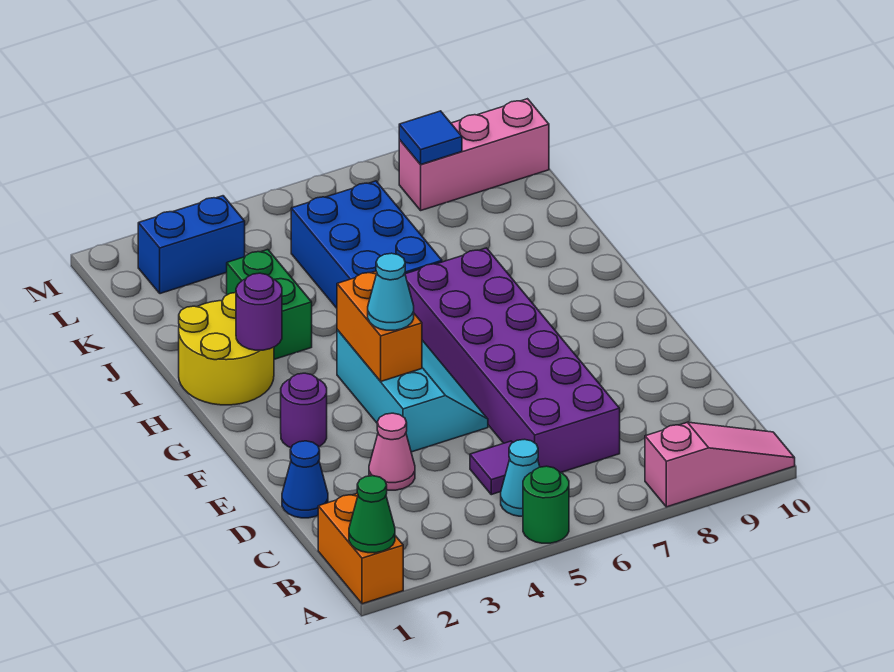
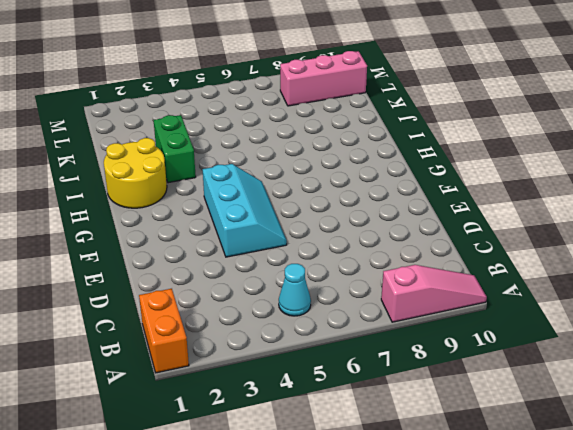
none -> green round brick A5 level 1
none -> purple tile C5 level 1
none -> purple brick C6:H7 level 1

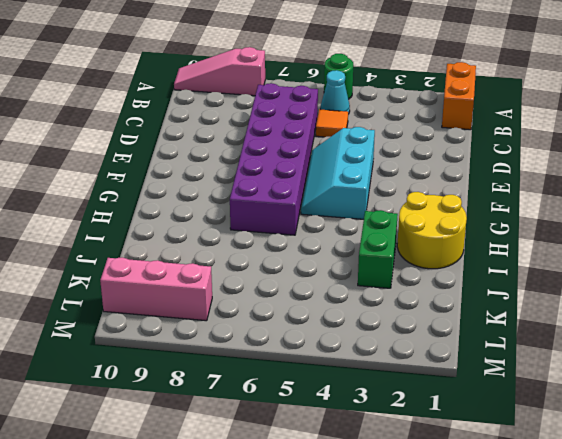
orange tile C5 level 1 -> purple tile C5 level 1
none -> blue cone D1 level 1
none -> pink cone D3 level 1
none -> purple round brick F2 level 1

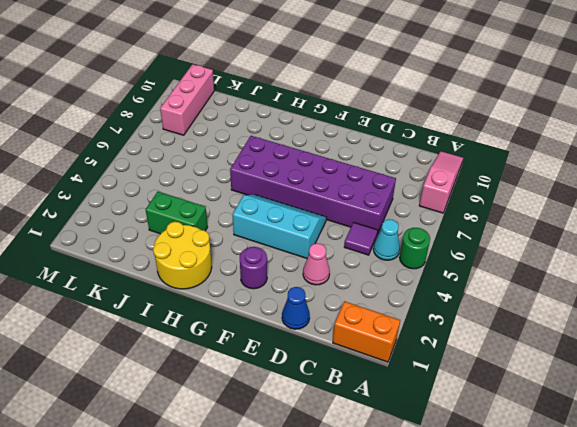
none -> blue brick I5:K6 level 1
none -> blue brick L2:L3 level 1
none -> green cone A1 level 2

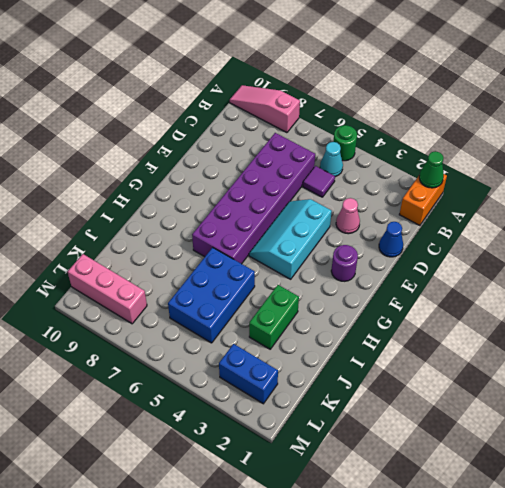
none -> yellow round brick H1:I2 level 1
none -> orange brick F4:G4 level 2
none -> purple round brick H2 level 2

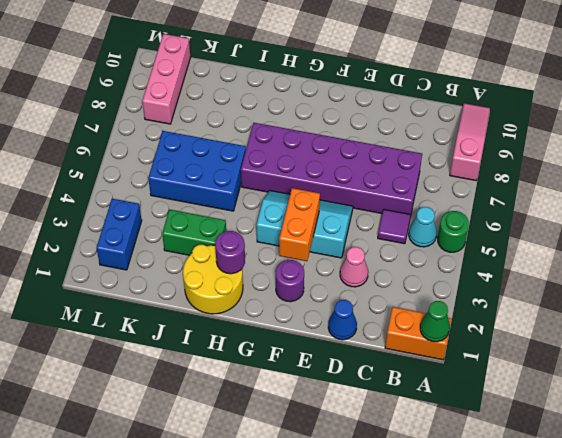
orange brick F3:F4 level 2 -> orange brick F4:G4 level 2
none -> blue tile L8 level 2
none -> cyan cone F4 level 3

